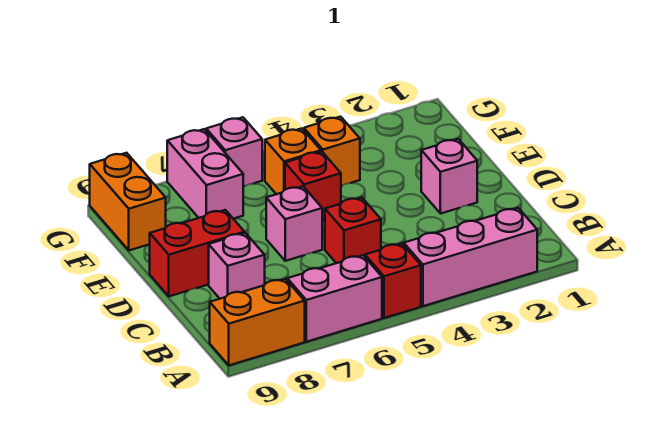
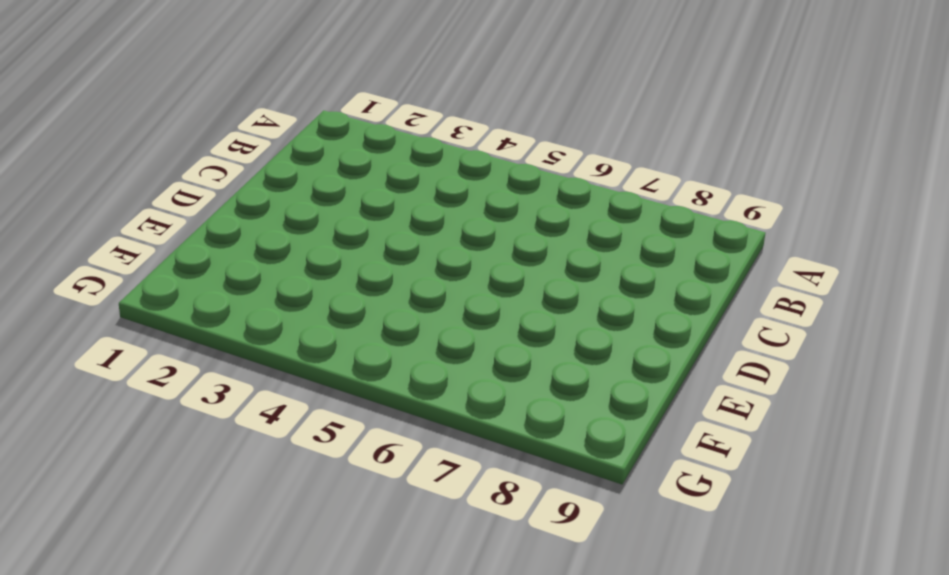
none -> pink brick A2:A4 level 1
none -> red brick A5 level 1
none -> pink brick A6:A7 level 1

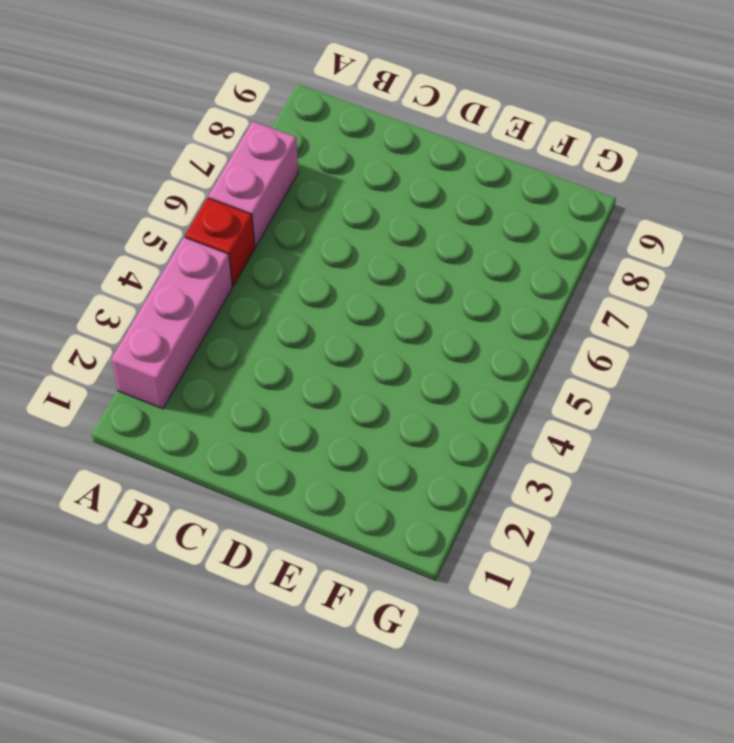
none -> orange brick A8:A9 level 1
none -> red brick C5 level 1
none -> pink brick C8 level 1

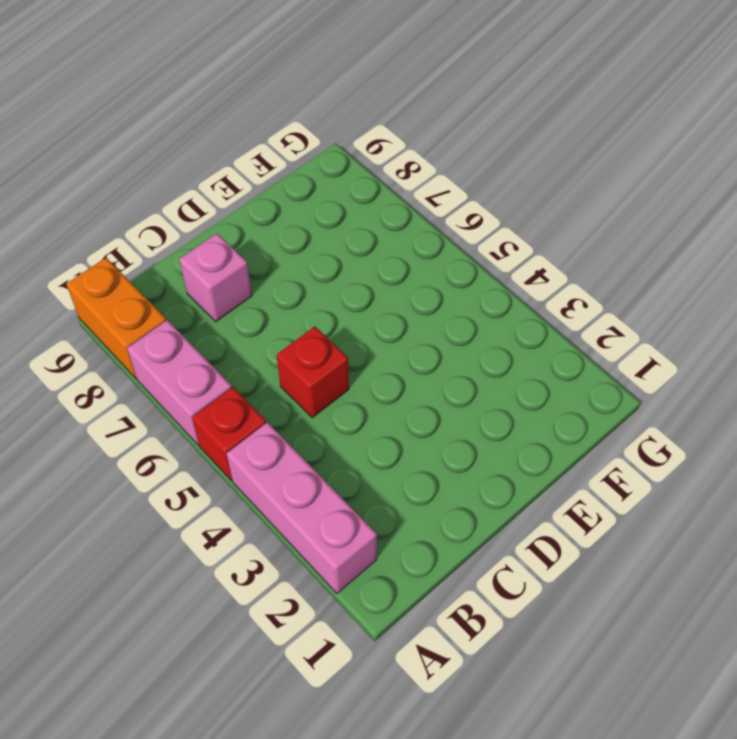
none -> pink brick D2 level 1
none -> pink brick D6 level 1
none -> red brick D8:D9 level 1

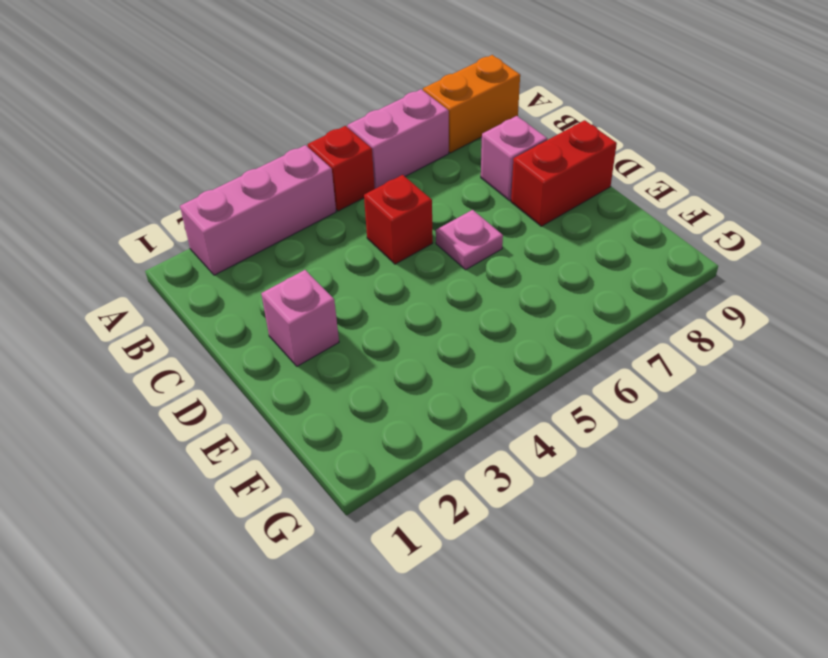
pink plate D6 level 1 -> pink brick D6 level 1
none -> red brick E5 level 1
none -> orange brick F4 level 1
none -> orange brick F5 level 1

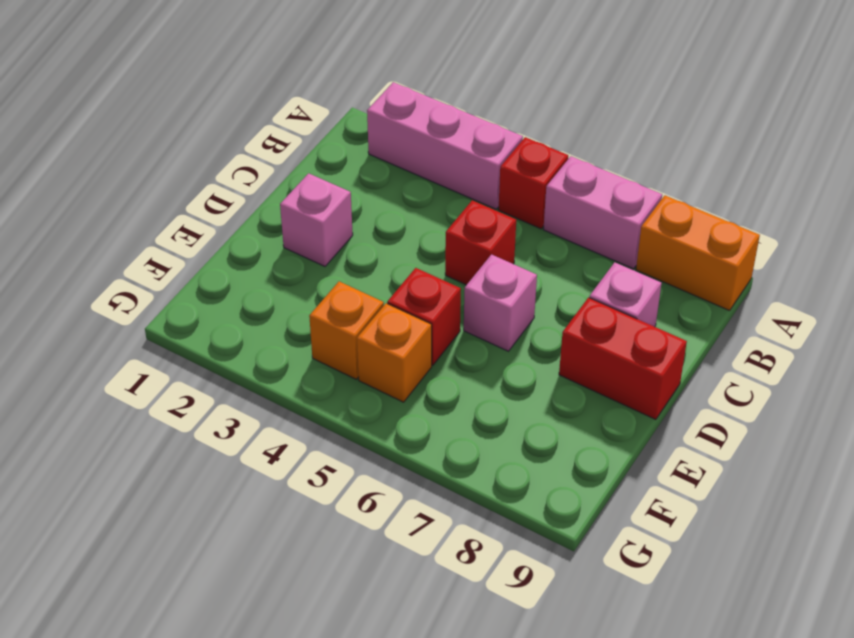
none -> pink brick F7:G7 level 1
none -> orange brick F9:G9 level 1
none -> pink brick G6 level 1

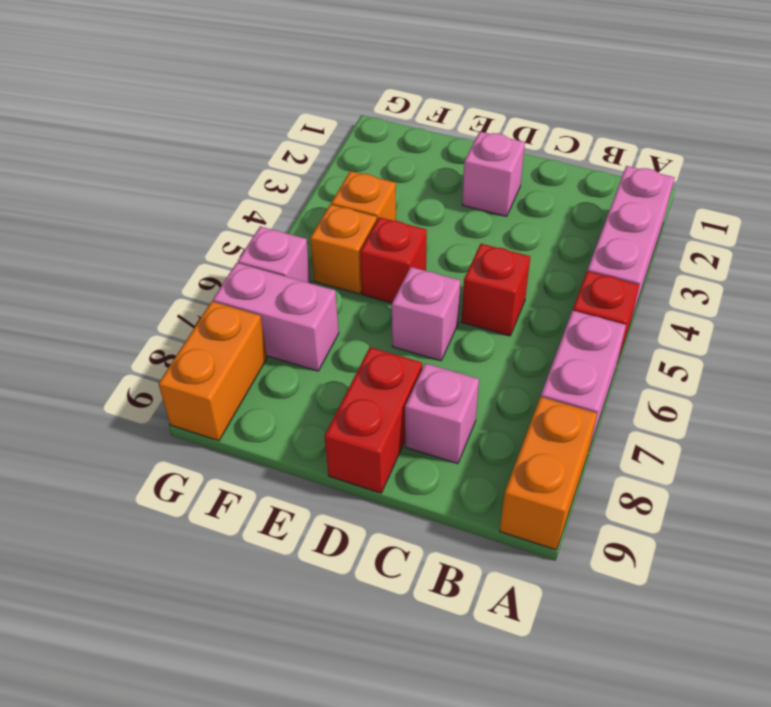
orange brick G8:G9 level 1 -> orange brick F9:G9 level 1

